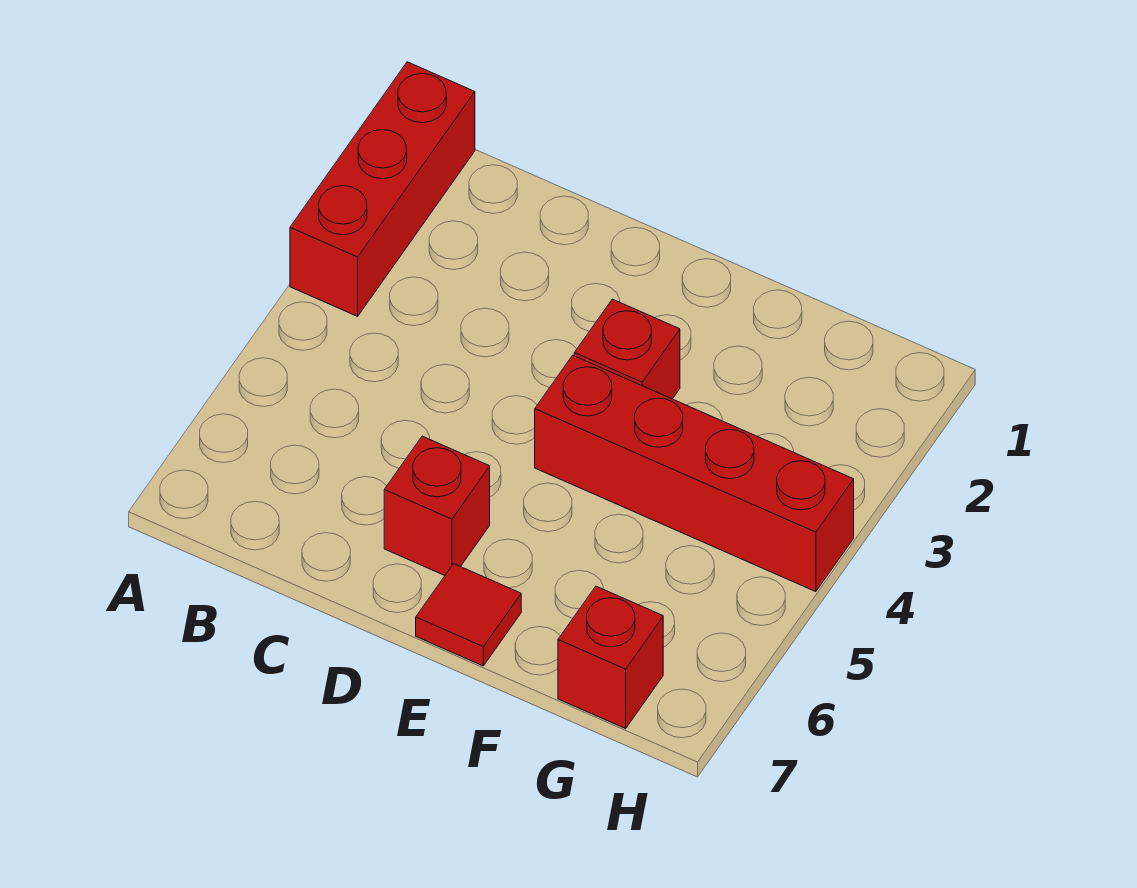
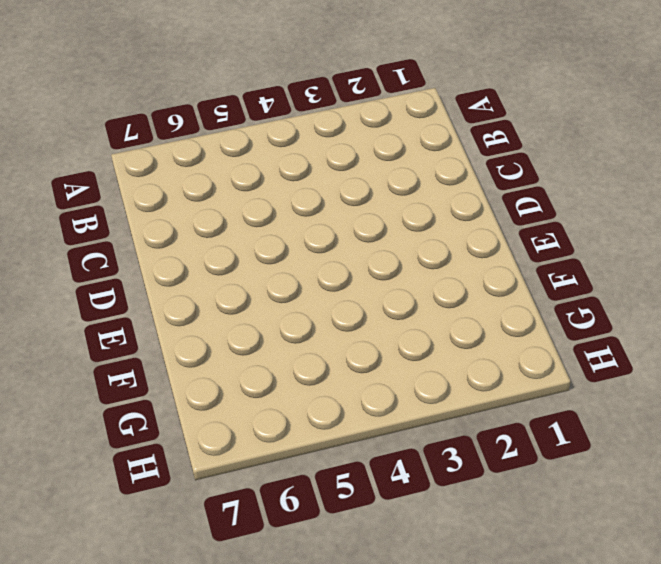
none -> red brick A1:A3 level 1
none -> red brick D6 level 1

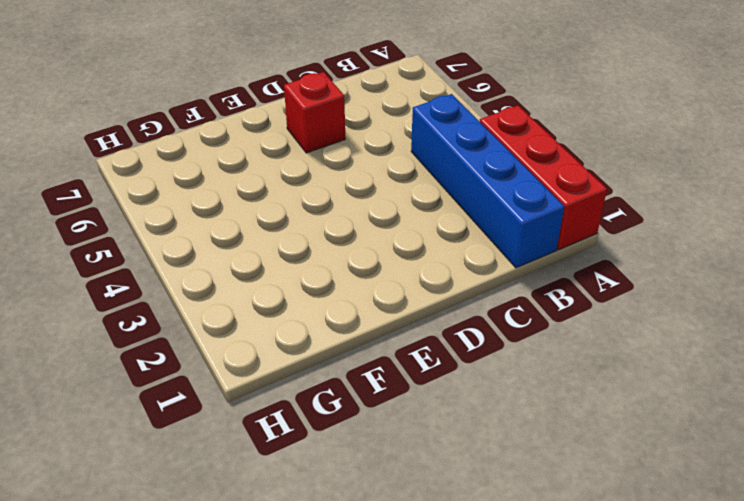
blue brick B1:B4 level 1 -> none
none -> red brick E3 level 1
none -> red brick E4:H4 level 1

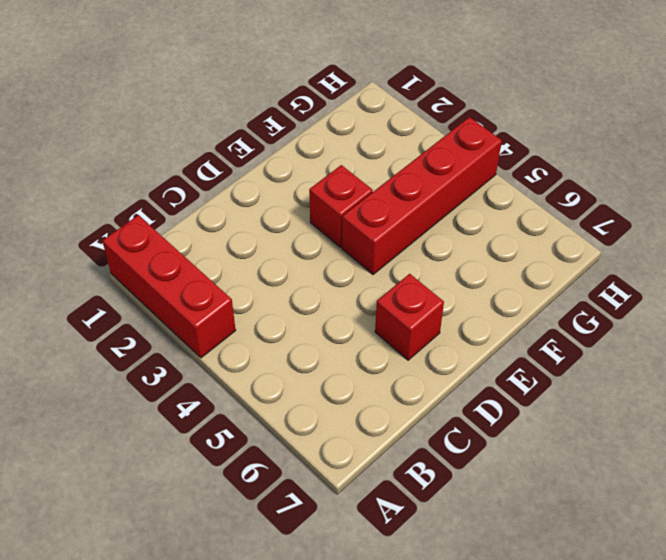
none -> red tile E7 level 1
none -> red brick G7 level 1

